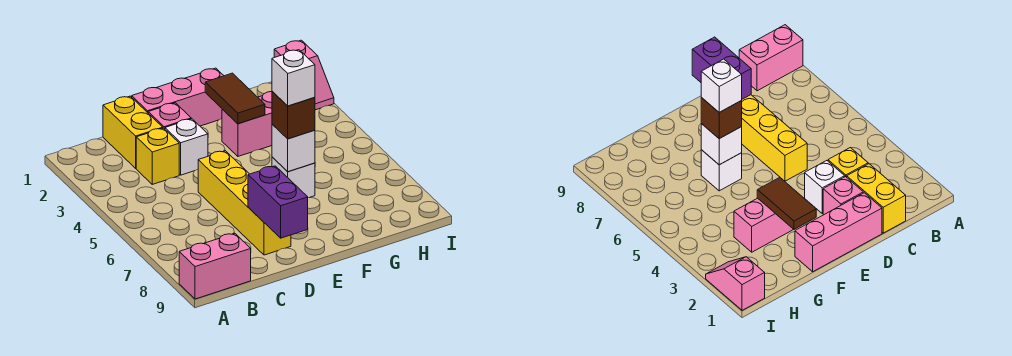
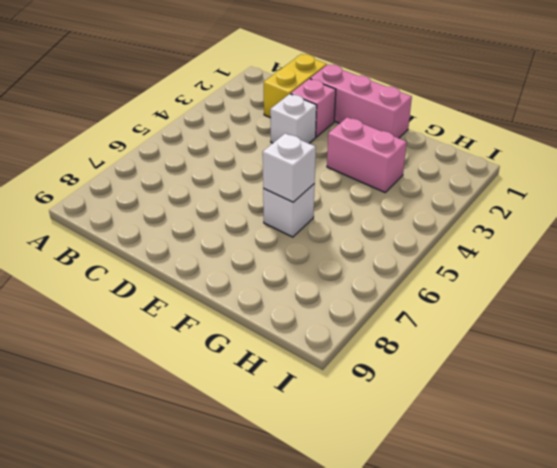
none -> pink brick A9:B9 level 1
none -> yellow brick C3 level 1
none -> yellow brick D5:D8 level 1

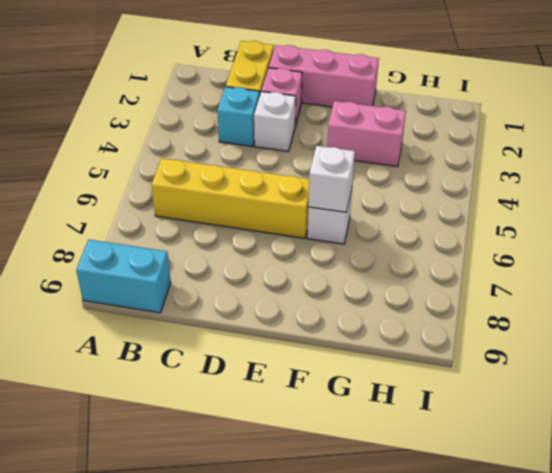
cyan brick A9:B9 level 1 -> pink brick A9:B9 level 1
yellow brick B6:E6 level 1 -> yellow brick D5:D8 level 1
cyan brick C3 level 1 -> yellow brick C3 level 1
none -> pink slope I1:I2 level 1 top 1
none -> purple brick D8:D9 level 2
none -> brown tile F2:F3 level 2

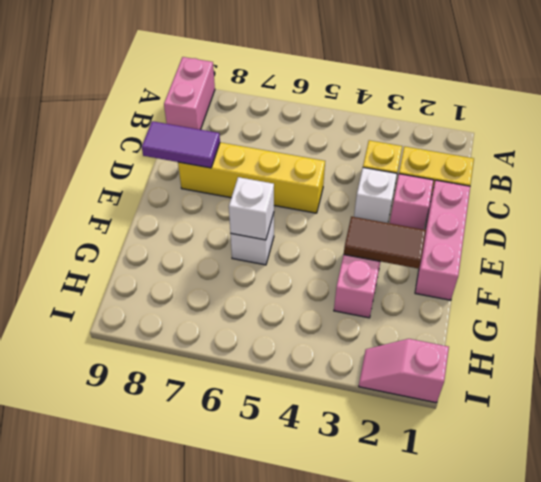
purple tile D8:D9 level 2 -> purple brick D8:D9 level 2
none -> brown brick F6 level 3
none -> white brick F6 level 4

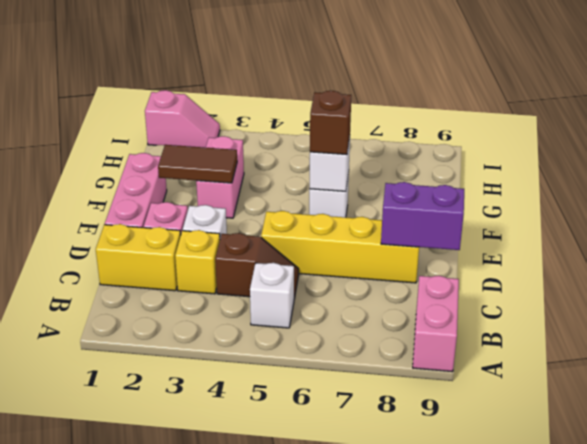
white brick B5 level 1 -> white brick F6 level 4
brown slope C4:C5 level 1 top 4 -> none

